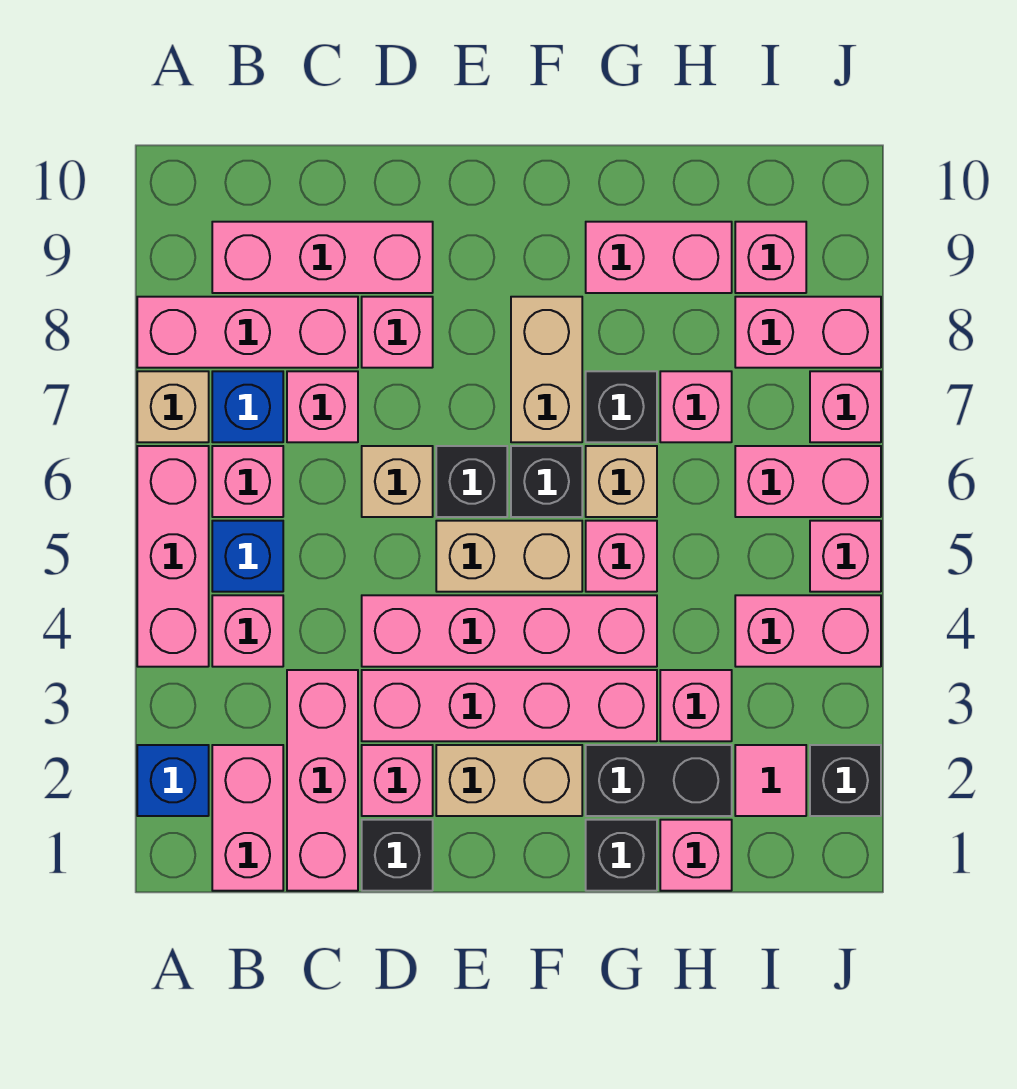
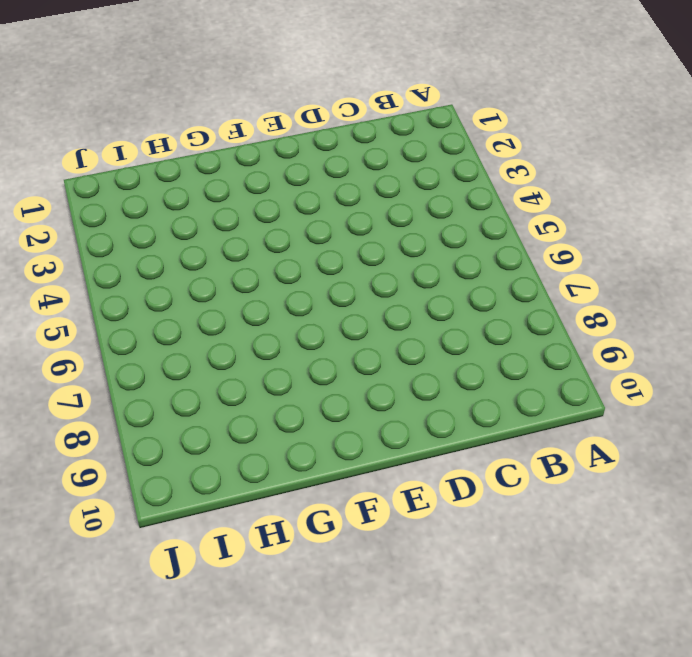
none -> blue brick A2 level 1
none -> pink brick A4:A6 level 1
none -> tan brick A7 level 1
none -> pink brick A8:C8 level 1

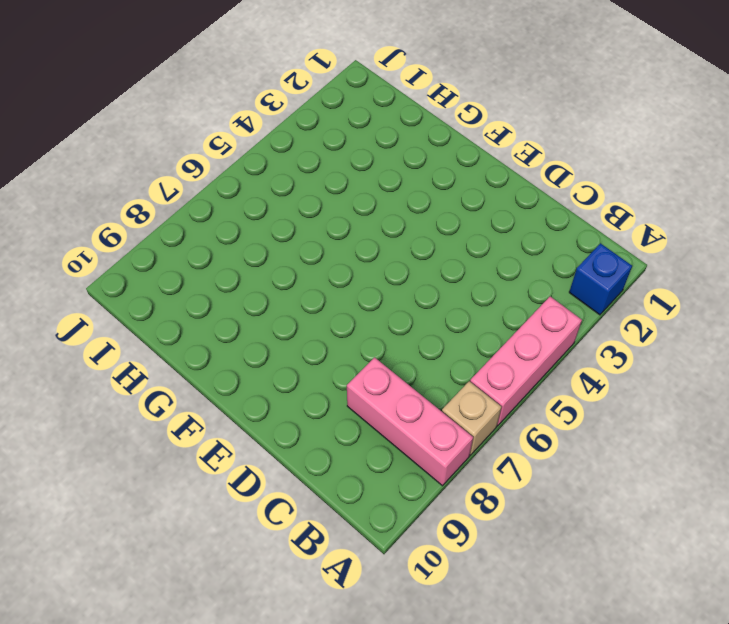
none -> pink brick B1:B2 level 1
none -> pink brick B4 level 1
none -> blue brick B5 level 1
none -> pink brick B6 level 1

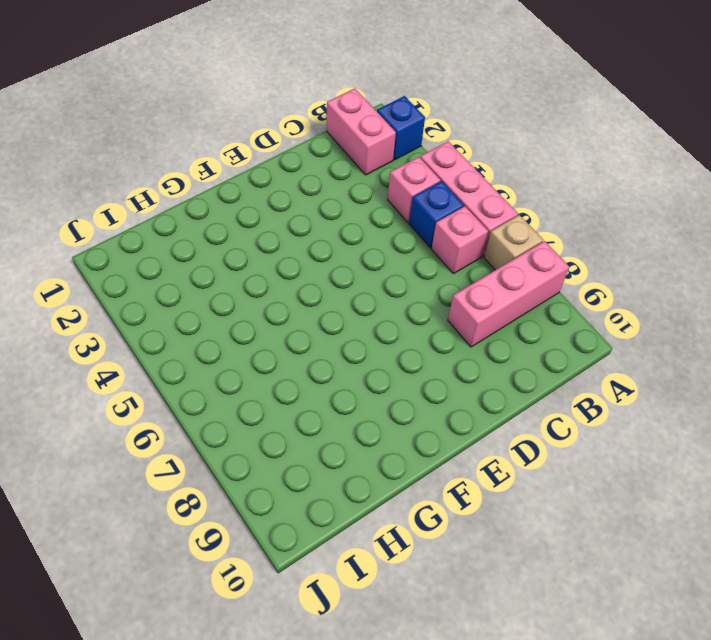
none -> blue brick B7 level 1
none -> pink brick B9:D9 level 1
none -> pink brick C1:C3 level 1
none -> pink brick C7 level 1

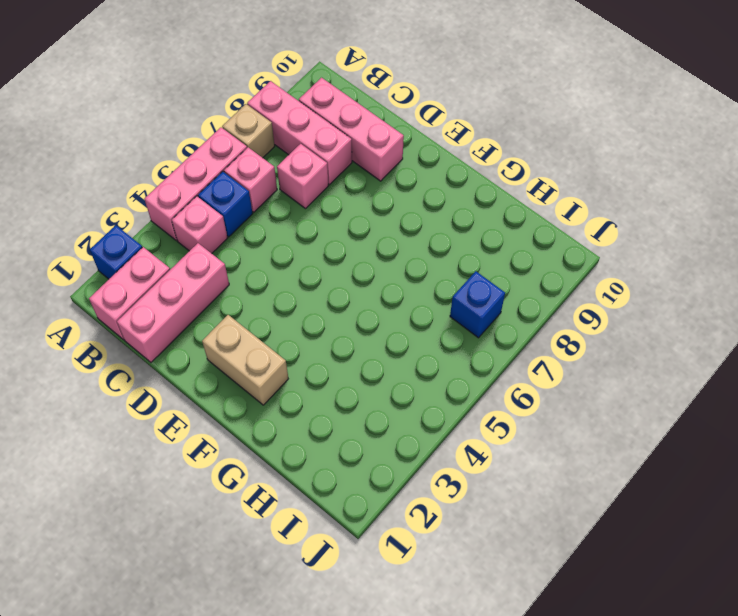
blue brick I7 level 1 -> blue brick B7 level 1
none -> black brick D1 level 1
none -> pink brick D2 level 1
none -> pink brick D3:G3 level 1
none -> pink brick D4:G4 level 1

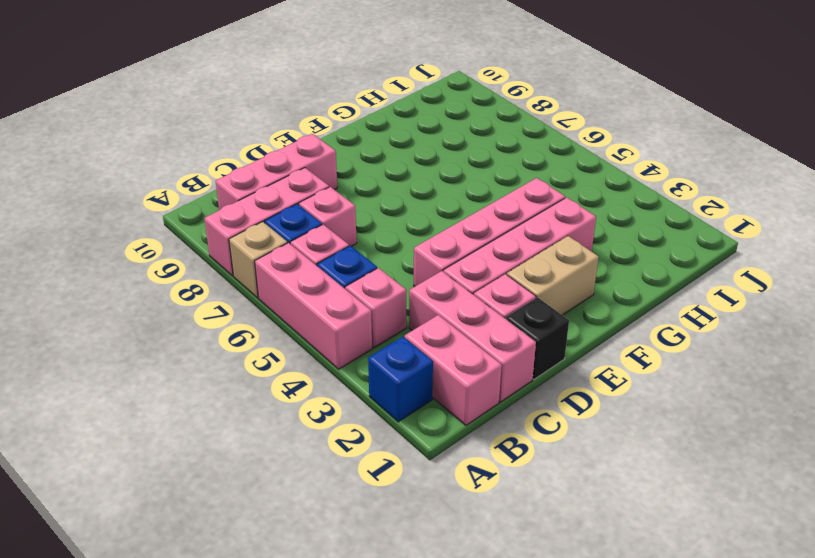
none -> tan brick D6 level 1
none -> pink brick D8 level 1
none -> tan brick E5:F5 level 1
none -> black brick E6 level 1

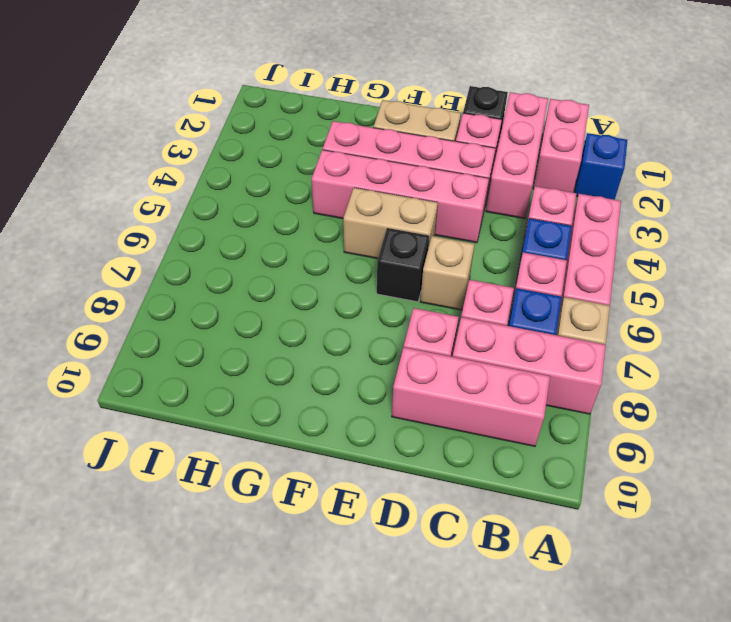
none -> black brick F6 level 1
none -> tan brick F7:F8 level 1
none -> black brick G1 level 1
none -> black brick G2:H2 level 1

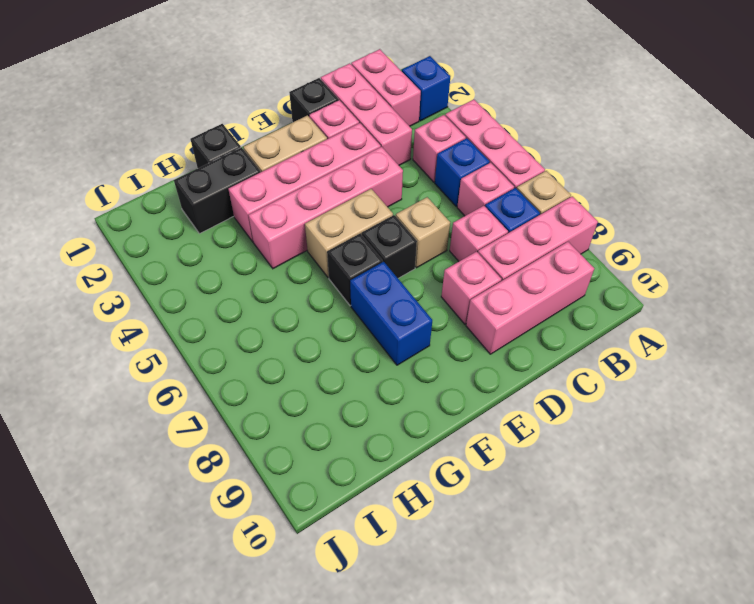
blue brick F7:F8 level 1 -> tan brick F7:F8 level 1
none -> pink brick G5 level 1
none -> tan brick G6 level 1
none -> black brick G7 level 1
none -> pink brick G9:H9 level 1

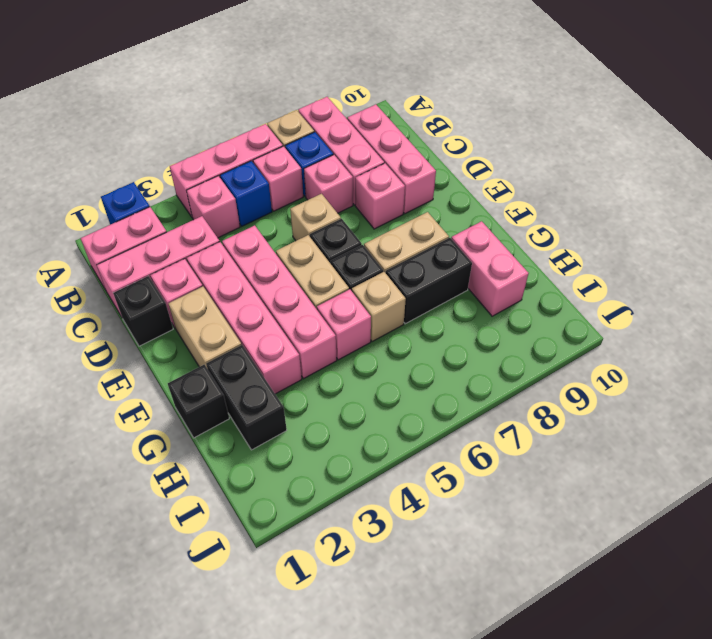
black brick G7:G8 level 1 -> black brick G7 level 1
none -> pink brick H1 level 1
none -> pink brick H3 level 1
none -> pink brick H7 level 1
none -> pink tile I2 level 1

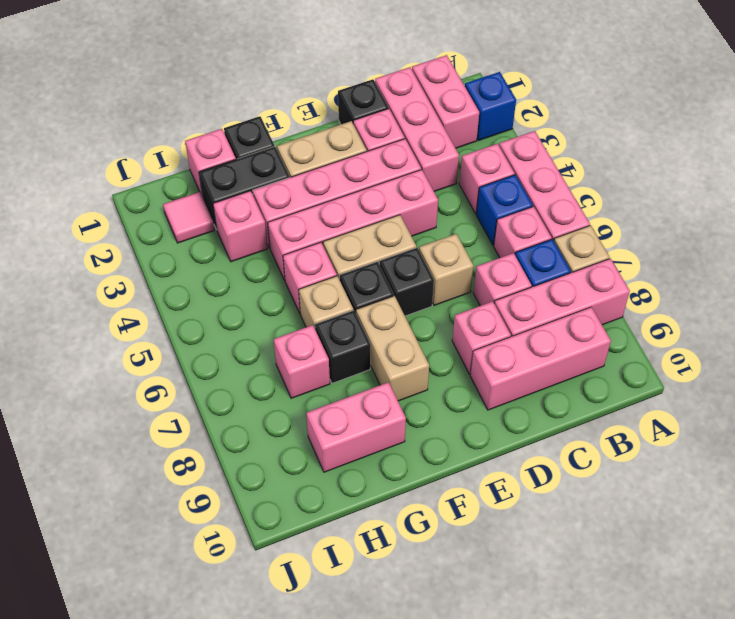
none -> pink brick I4:J4 level 1
none -> pink brick I6:J6 level 1
none -> pink brick I8:J8 level 1
none -> pink brick I9 level 1

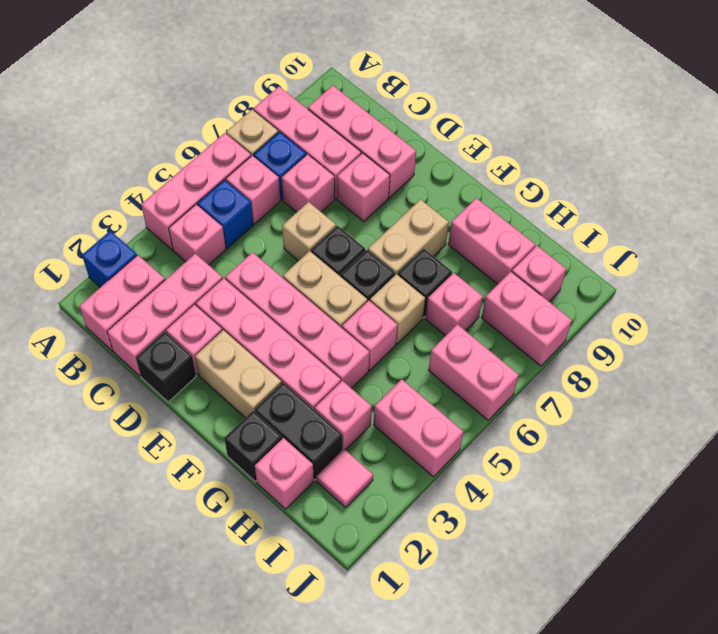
none -> black brick J2 level 1
none -> pink brick J5 level 1
none -> pink brick J7 level 1

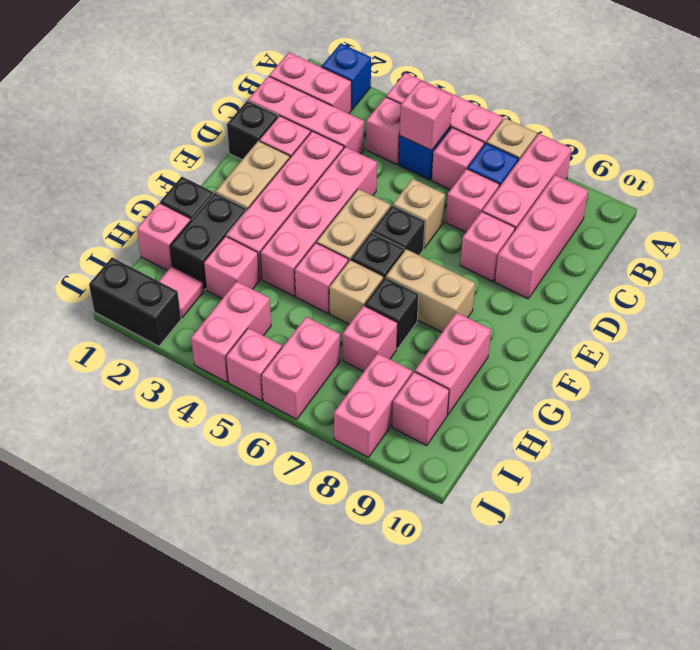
pink brick B5 level 2 -> pink brick J7 level 1
black brick J1:J2 level 1 -> black brick J2 level 1

